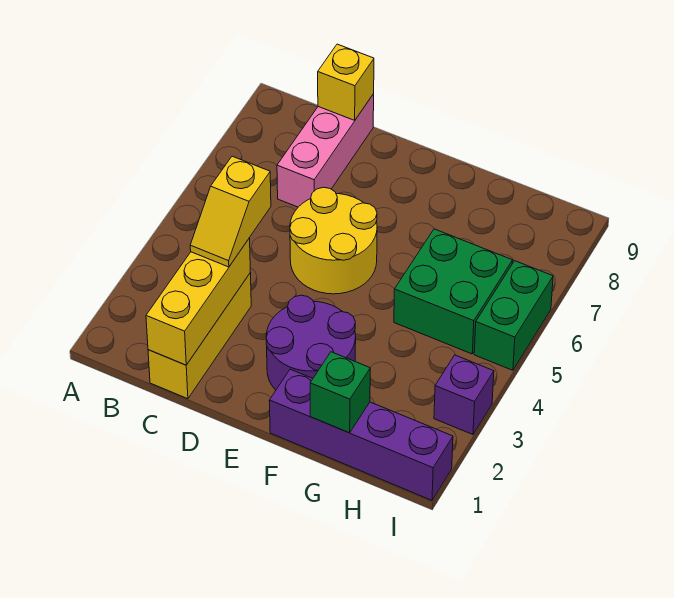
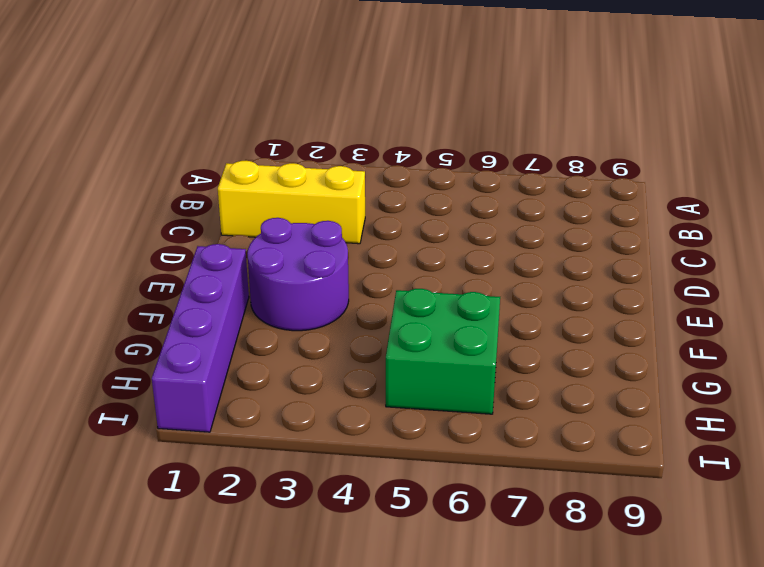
none -> pink brick C7:C9 level 1
none -> yellow round brick D5:E6 level 1
none -> purple brick I3 level 1

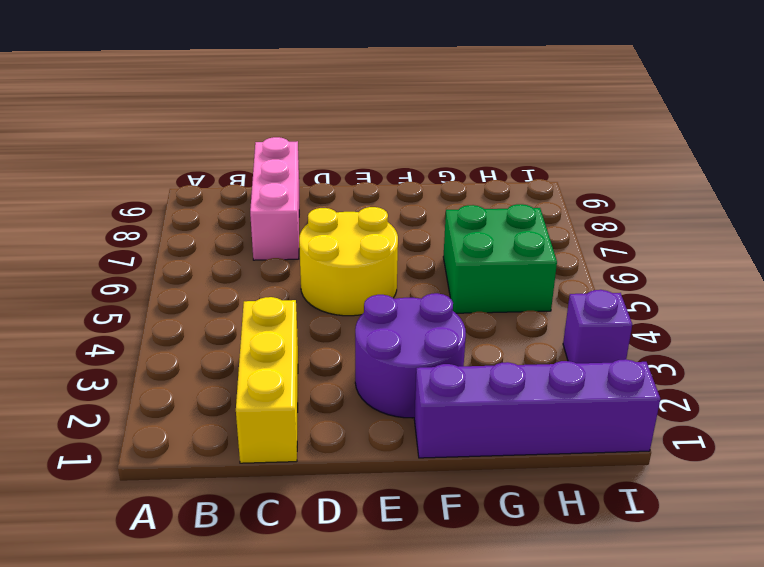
none -> green brick I5:I6 level 1
none -> yellow brick C1:C3 level 2
none -> yellow brick C9 level 2

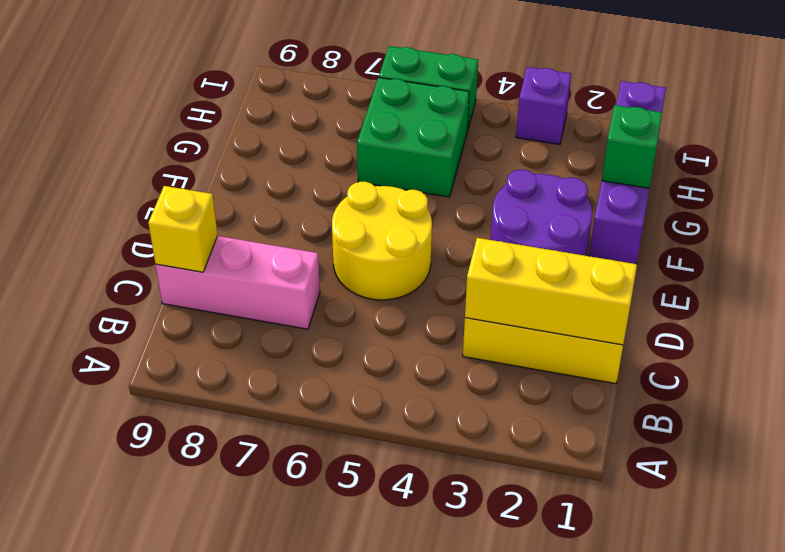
none -> yellow slope C3:C4 level 3 top 4

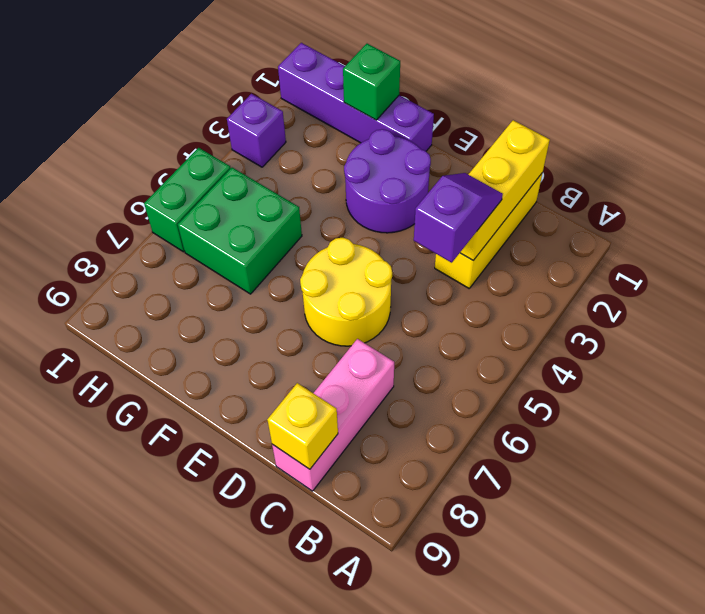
purple slope C3:C4 level 3 top 4 -> yellow slope C3:C4 level 3 top 4

